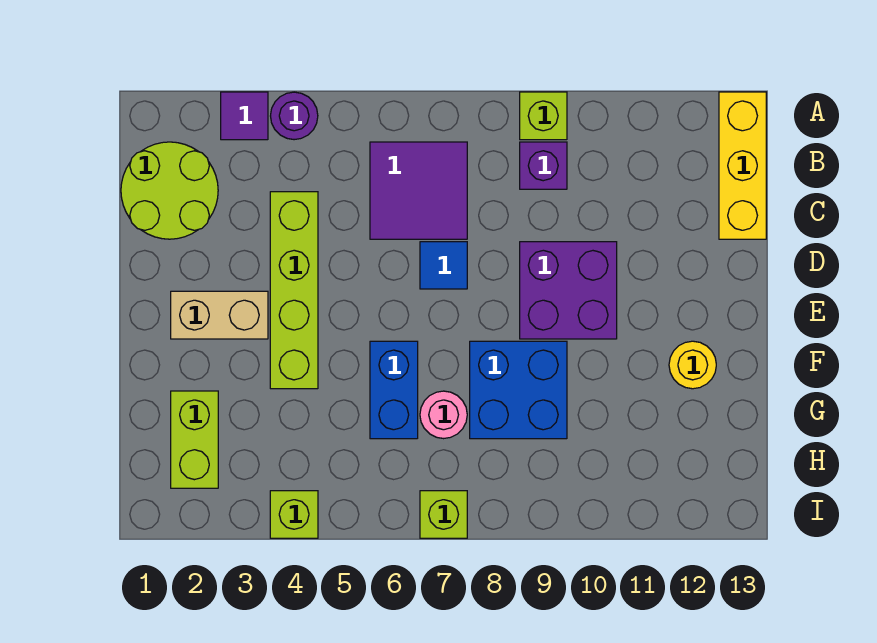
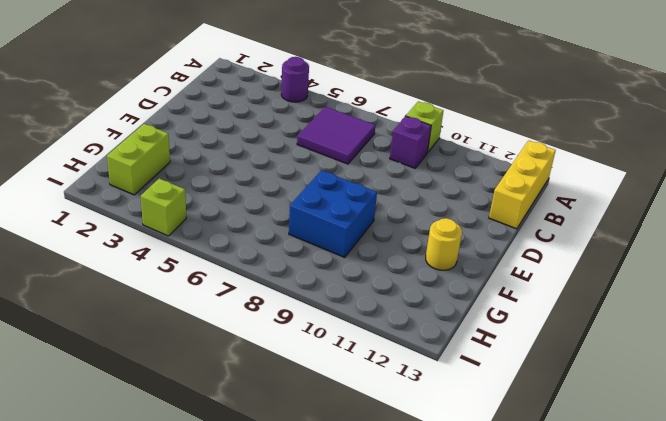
none -> purple tile A3 level 1
none -> lime round brick B1:C2 level 1
none -> lime brick C4:F4 level 1

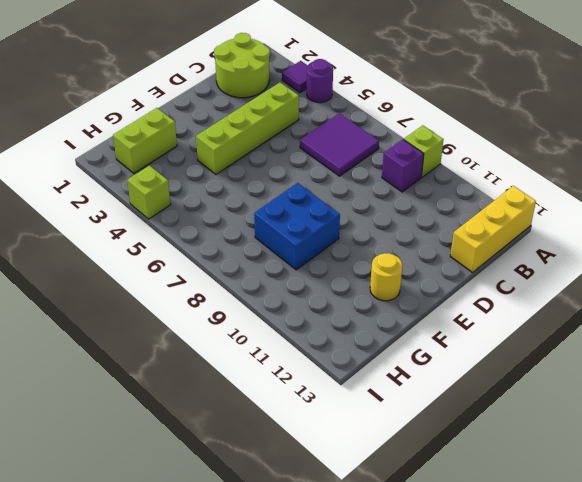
none -> blue tile D7 level 1
none -> purple brick D9:E10 level 1
none -> tan brick E2:E3 level 1

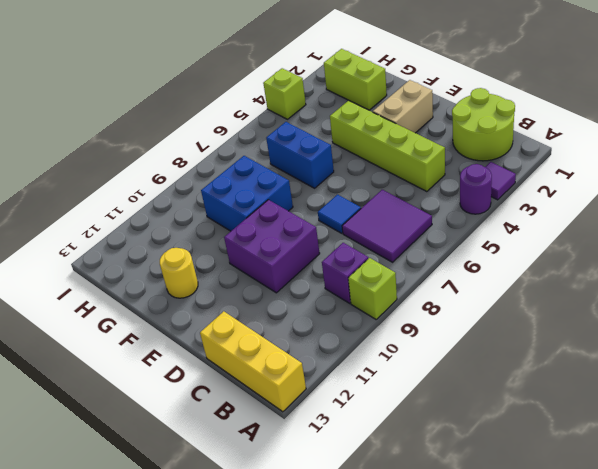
none -> pink round brick G7 level 1
none -> lime brick I7 level 1

